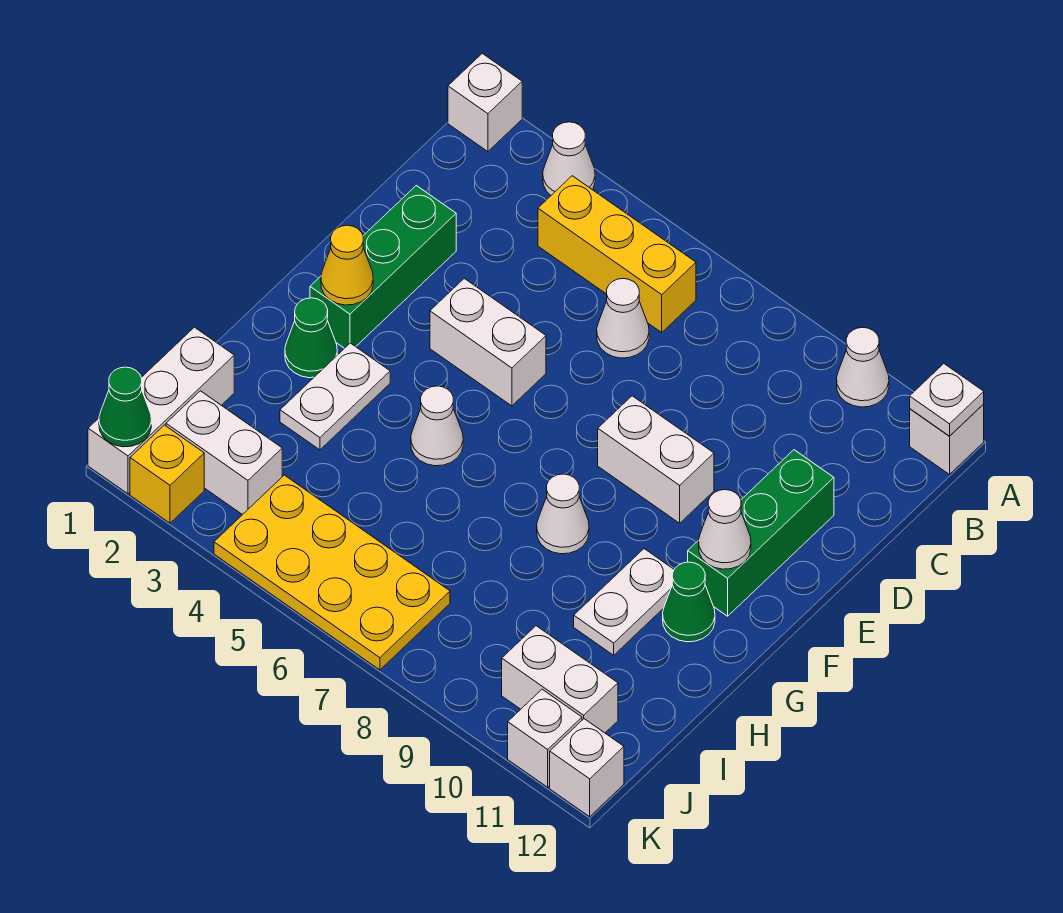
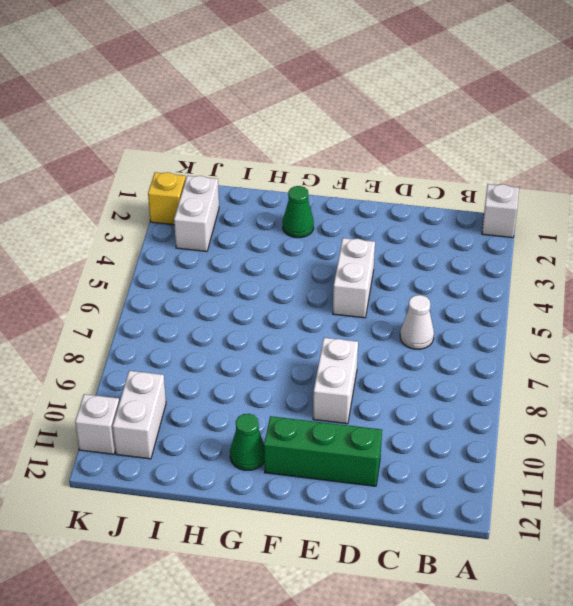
none -> white cone A3 level 1
none -> white cone A10 level 1
none -> white brick A12 level 1

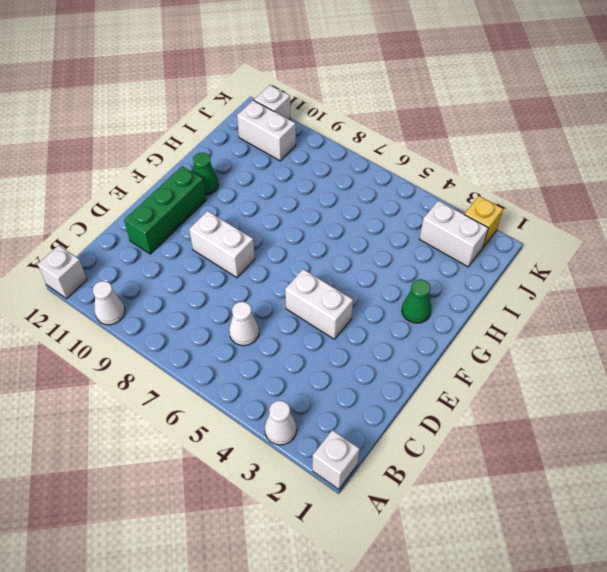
none -> yellow brick B4:B6 level 1
none -> green brick D2:F2 level 1
none -> white plate G3:H3 level 1

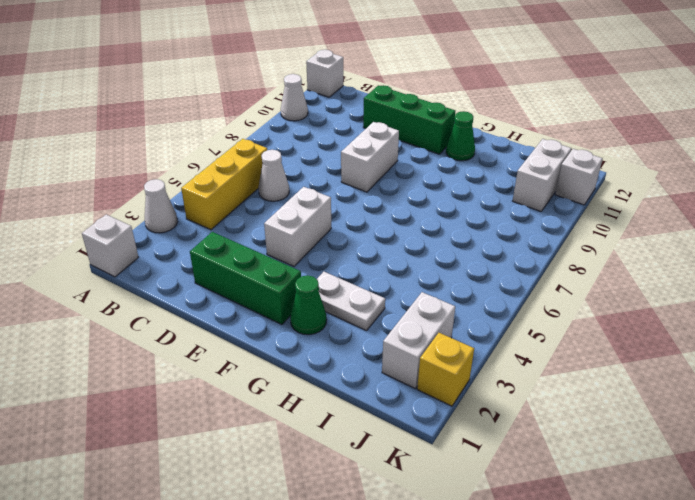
none -> white cone G5 level 1
none -> white cone G8 level 1
none -> white plate G10:H10 level 1

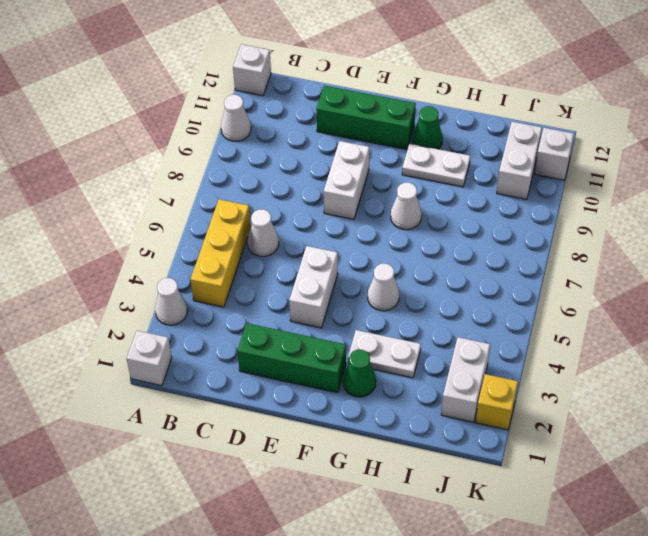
none -> white brick I1:K1 level 1
none -> yellow plate J4:K7 level 1
none -> white brick K12 level 1

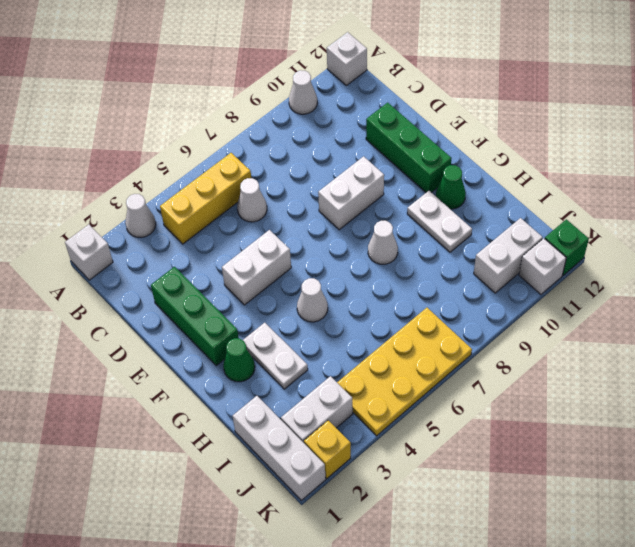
green brick K12 level 1 -> white brick K12 level 1
none -> white plate A12 level 2
none -> yellow cone F2 level 2
none -> white cone F11 level 2

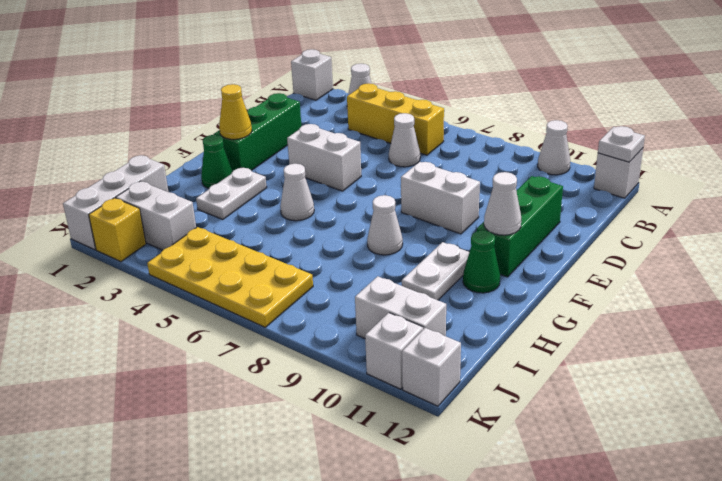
none -> green cone K1 level 2

